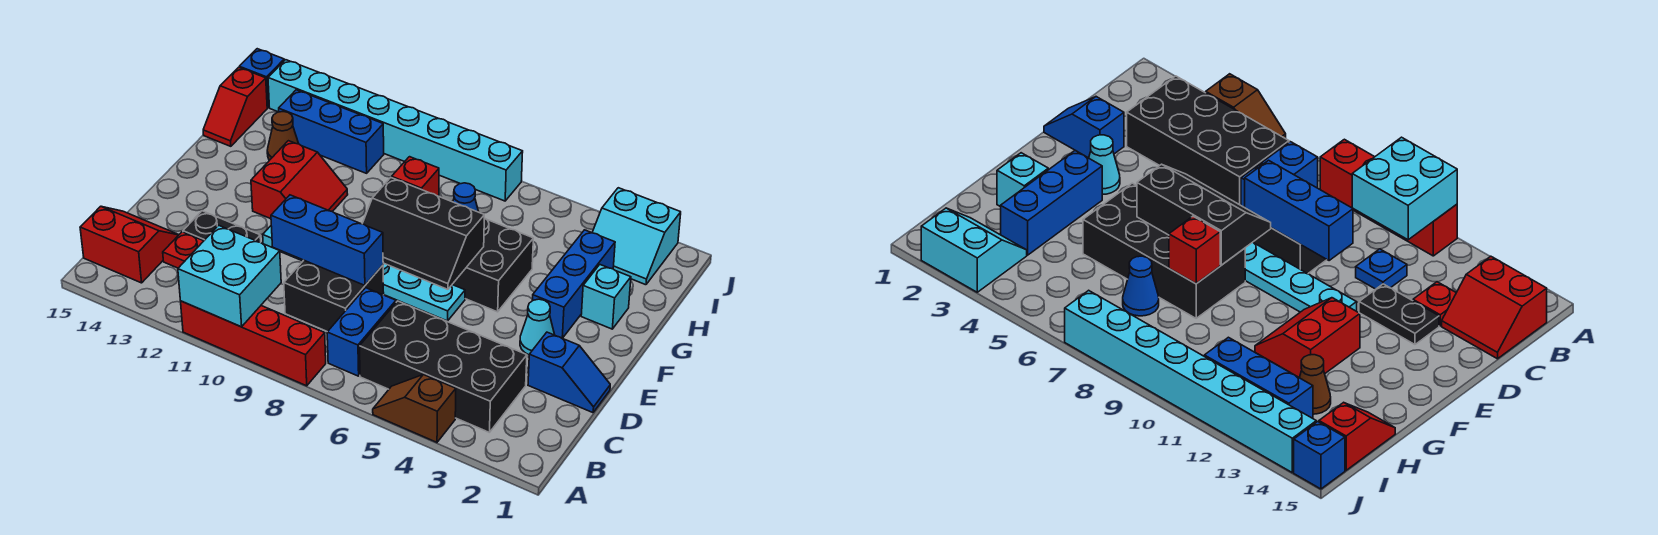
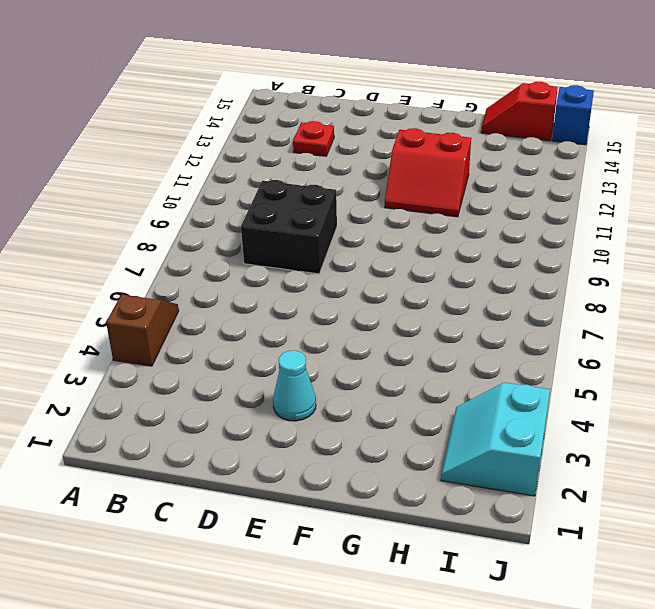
none -> red brick A8:A11 level 1
none -> black brick B3:C6 level 1
none -> blue brick B7:C7 level 1

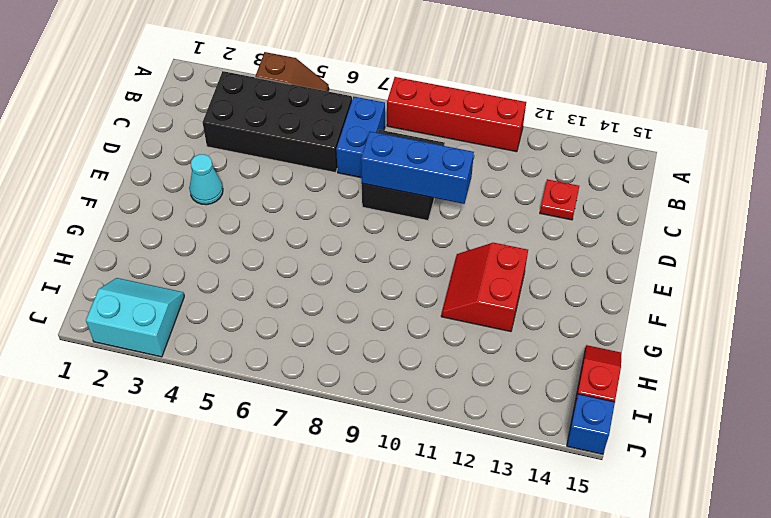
none -> red slope B14:C15 level 1 top B
none -> blue plate C11 level 1
none -> blue slope D1:D2 level 1 top 2

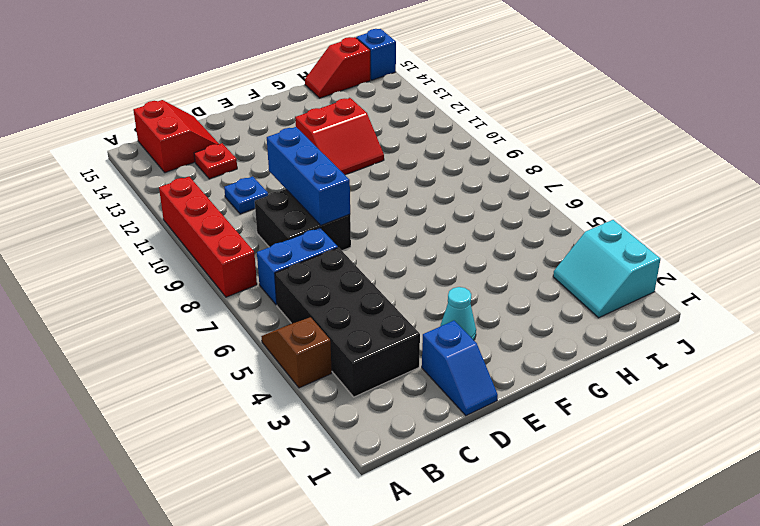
none -> black plate D12:D13 level 1
none -> cyan plate E6:E11 level 1
none -> blue brick F3:H3 level 1

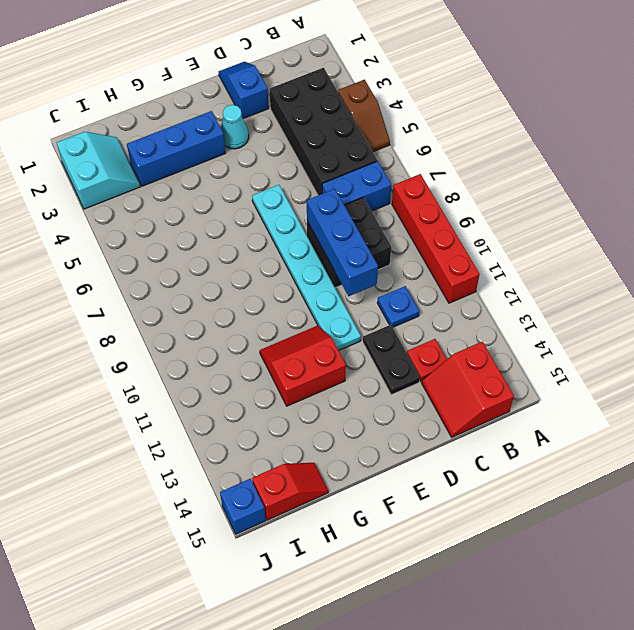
none -> black brick F5:G8 level 1
none -> cyan brick G2 level 1
none -> blue cone H7 level 1

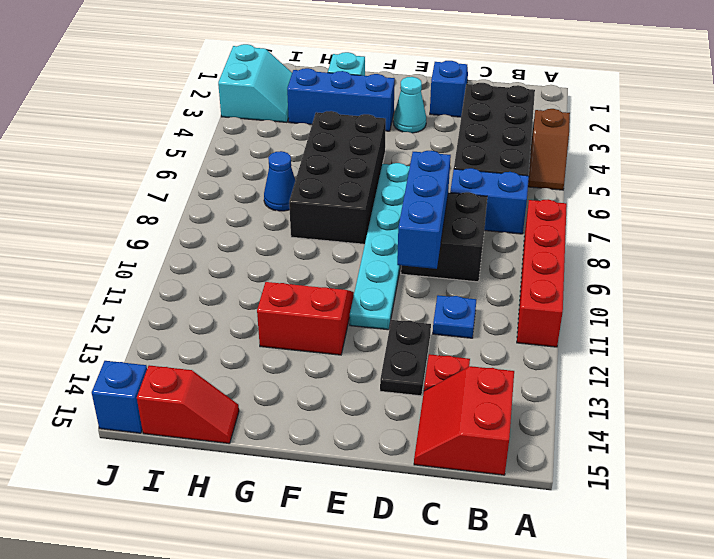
none -> brown cone H13 level 1
none -> blue brick I11:I13 level 1
none -> cyan brick J7:J14 level 1

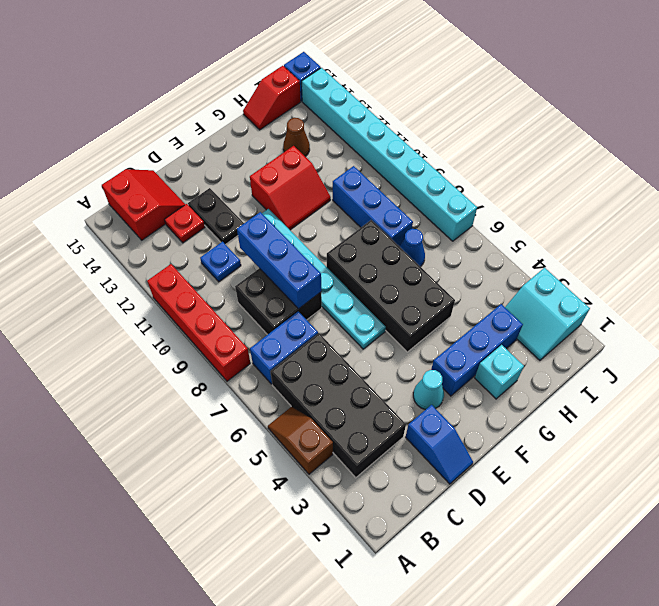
blue brick H8:H10 level 1 -> blue brick I11:I13 level 1
none -> cyan brick A10:B11 level 2
none -> black slope E6:F8 level 2 top F
none -> red brick G8 level 2

